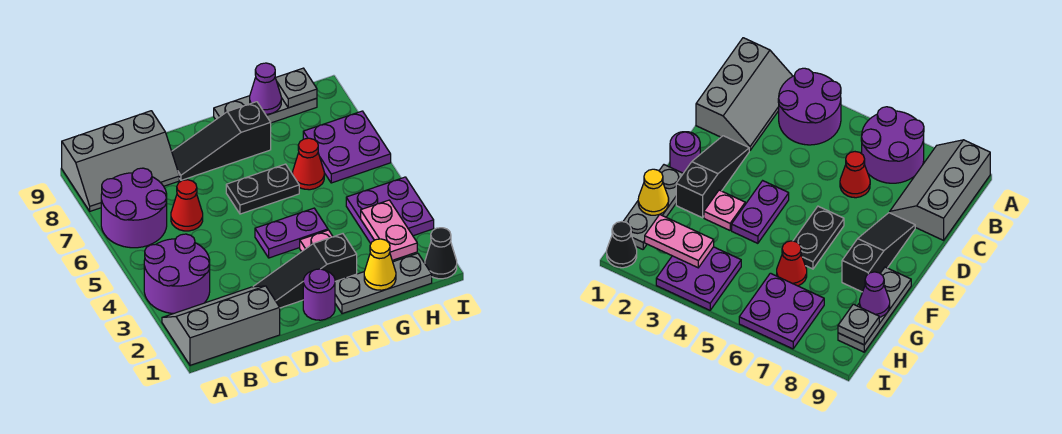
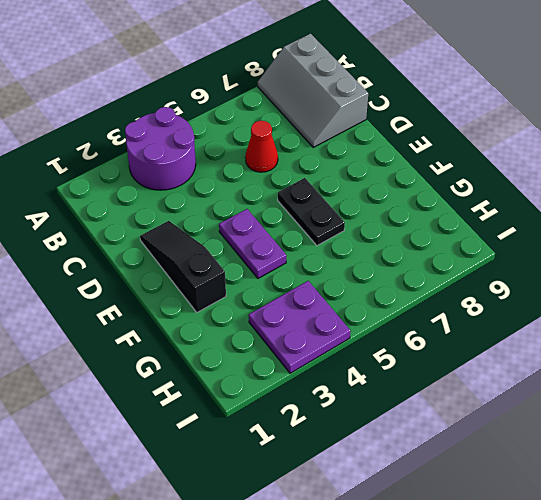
none -> grey slope A1:C2 level 1 top 1
none -> purple round brick A6:B7 level 1
none -> black slope D8:F8 level 1 top F

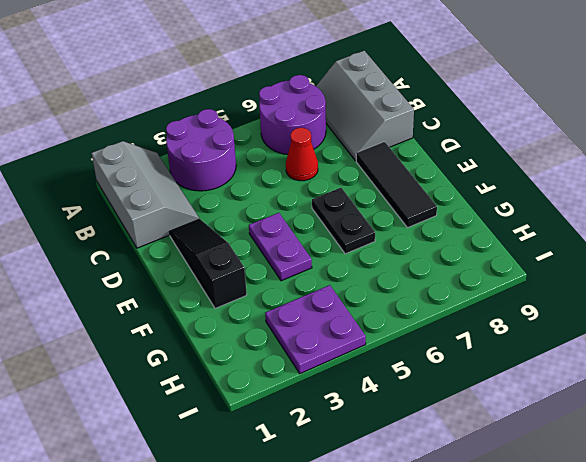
black tile D8:F8 level 1 -> black slope D8:F8 level 1 top F
none -> purple round brick E1 level 1
none -> grey plate F1:H1 level 1
none -> pink plate F3 level 1

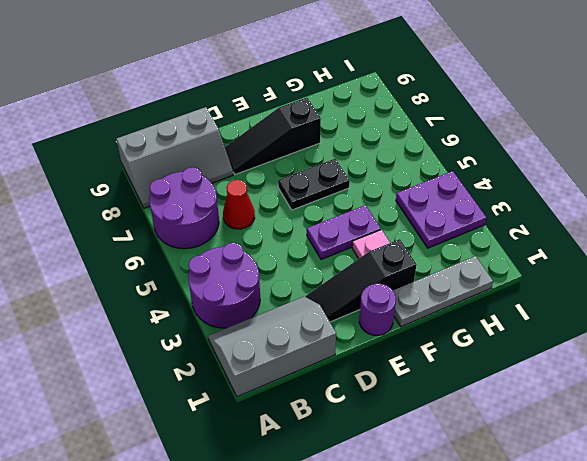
none -> grey plate F9:H9 level 1
none -> red cone G6 level 1
none -> purple plate H6:I7 level 1

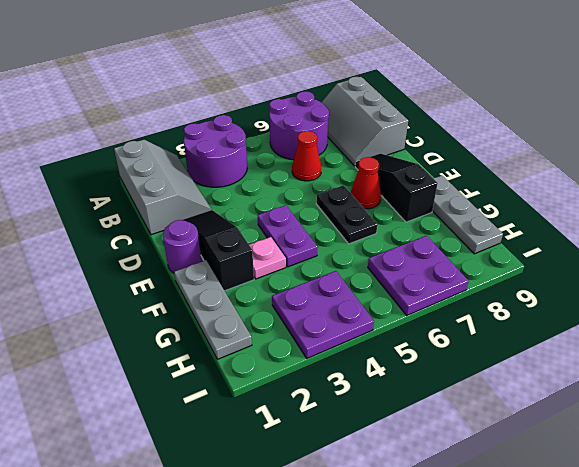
red cone E7 level 1 -> red cone G6 level 1
none -> black cone I1 level 1
none -> yellow cone G1 level 2
none -> purple cone G9 level 2

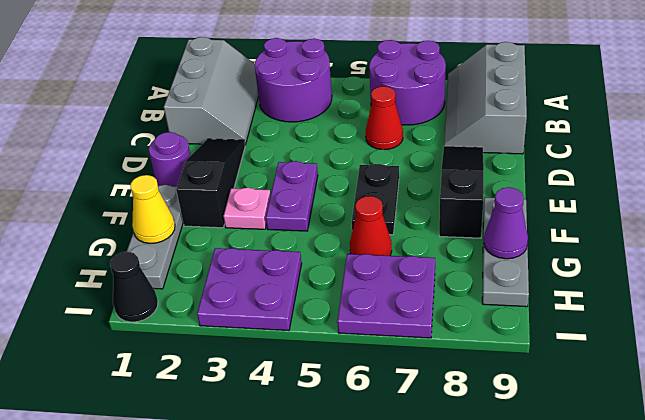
none -> pink plate H2:H3 level 2
none -> grey plate H9 level 2

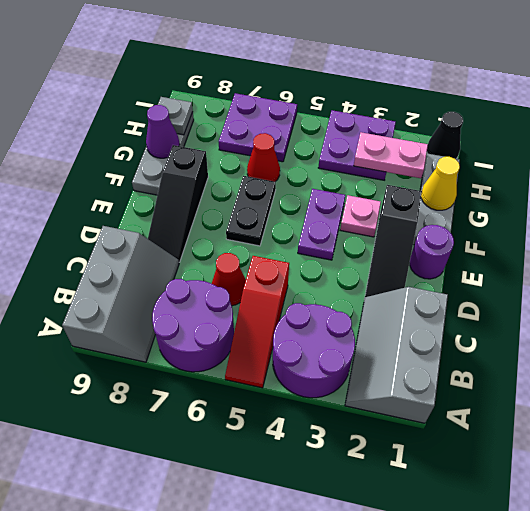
red slope A5:C5 level 1 top C -> none

